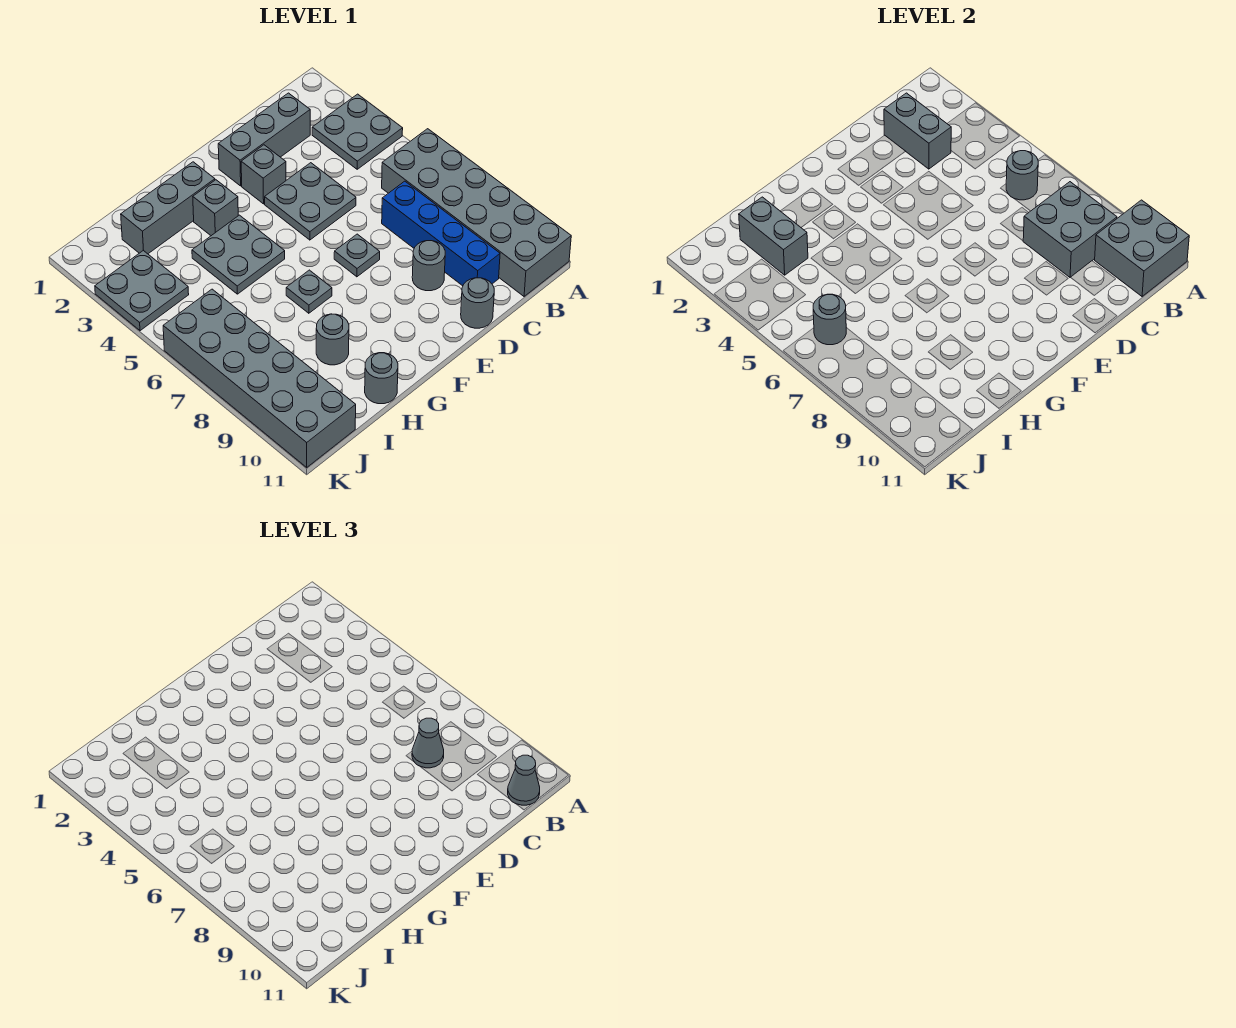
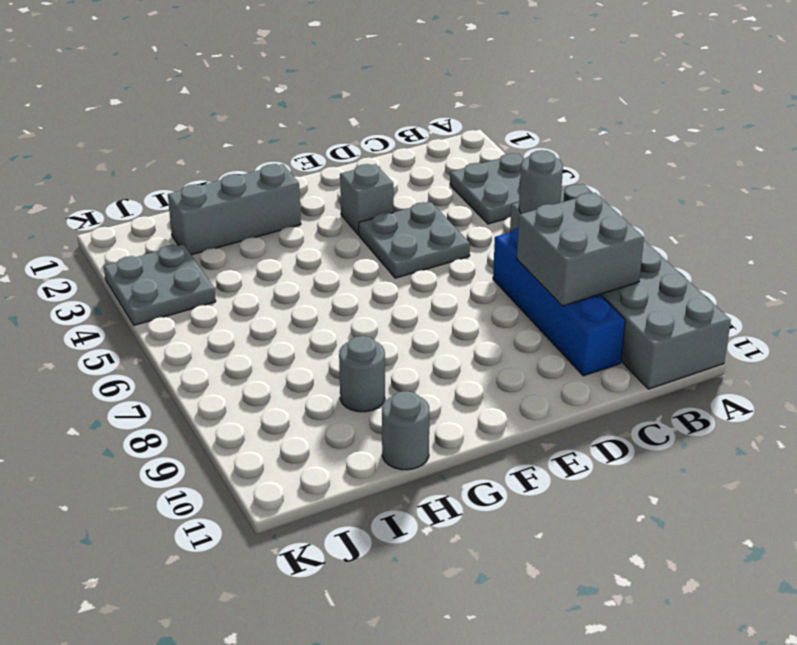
none -> grey brick C2:E2 level 1
none -> grey round brick D9 level 1
none -> grey round brick D11 level 1

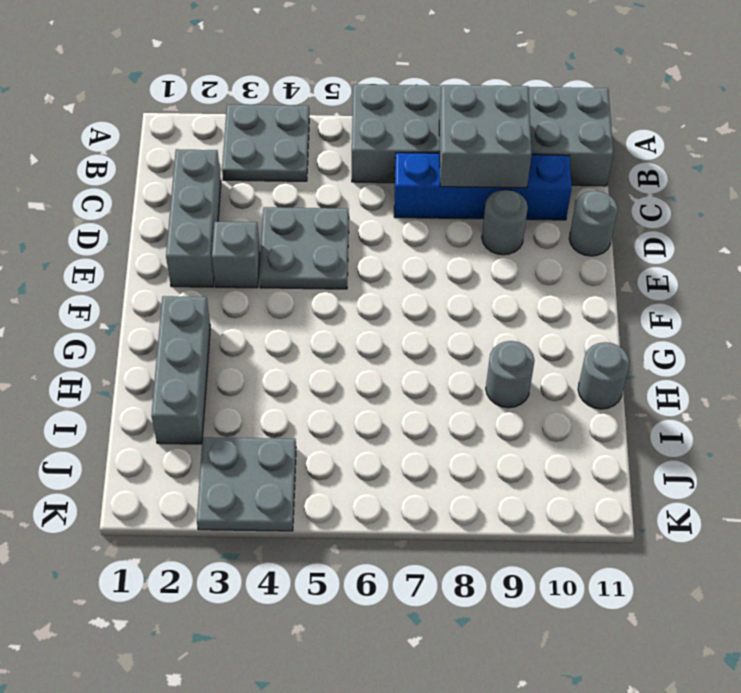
none -> grey plate E7 level 1
none -> grey brick G3 level 1
none -> grey plate G4:H5 level 1

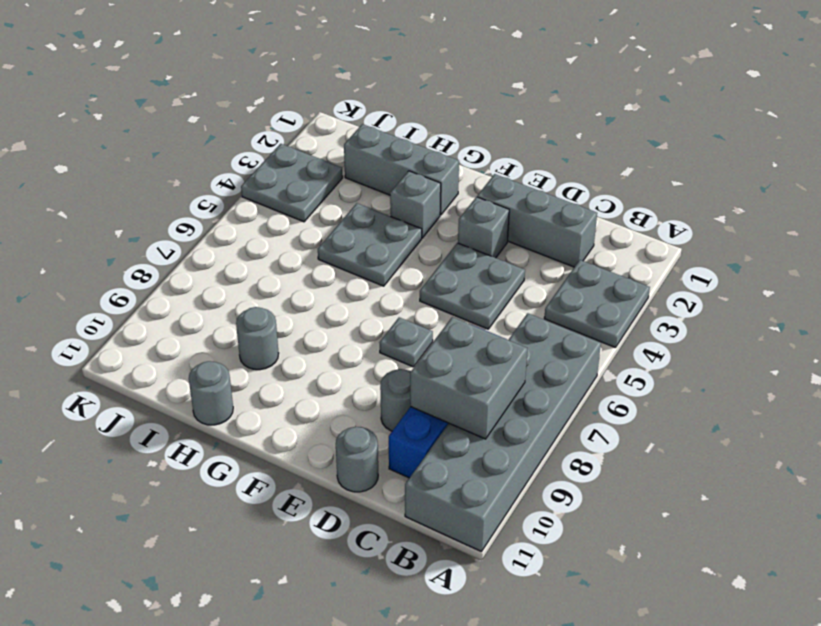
none -> grey plate G7 level 1
none -> grey brick J6:K11 level 1
none -> grey brick A10:B11 level 2

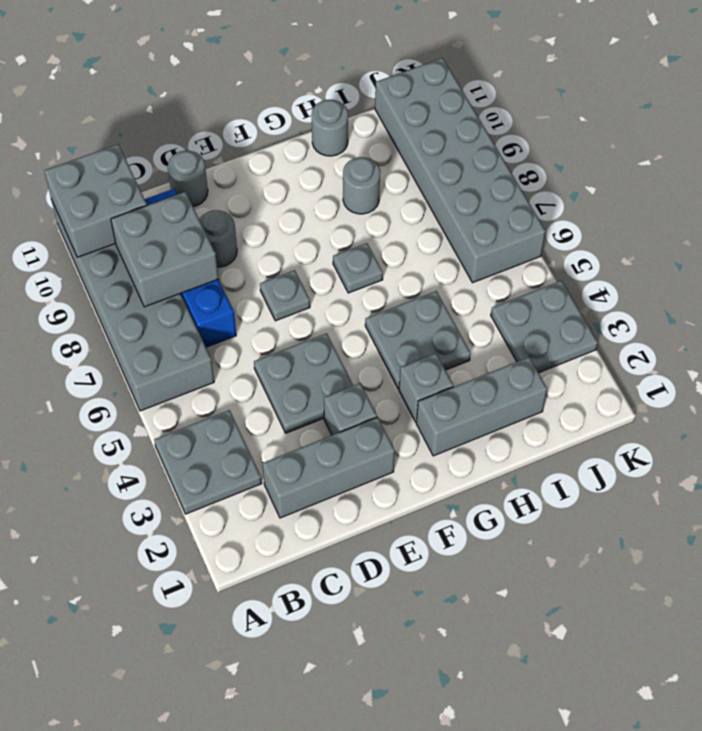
none -> grey round brick B6 level 2
none -> grey brick C2:C3 level 2
none -> grey brick I2:I3 level 2

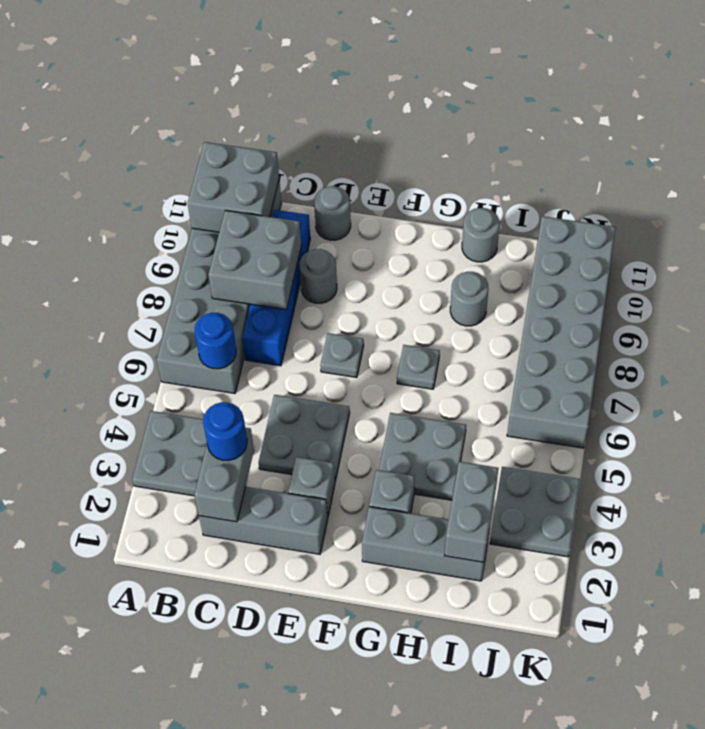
blue round brick B6 level 2 -> grey round brick B6 level 2
blue round brick C3 level 3 -> none
none -> grey round brick J6 level 2
none -> grey cone B11 level 3
none -> grey cone C8 level 3

